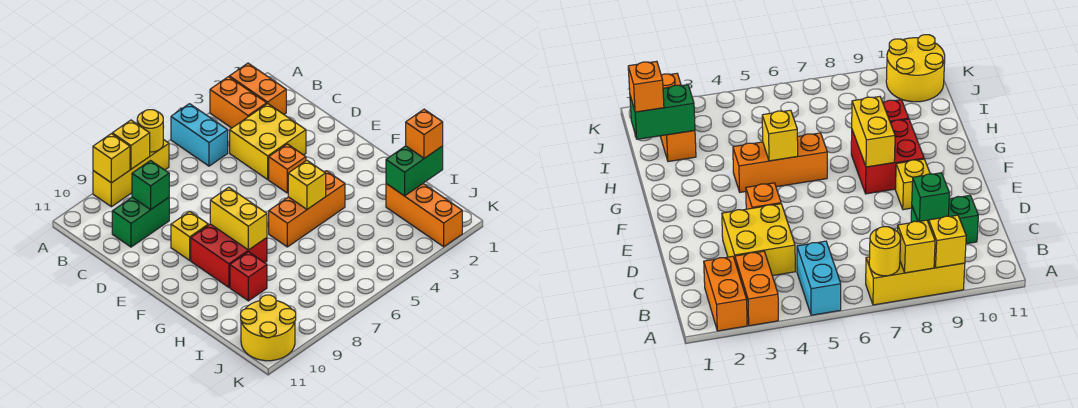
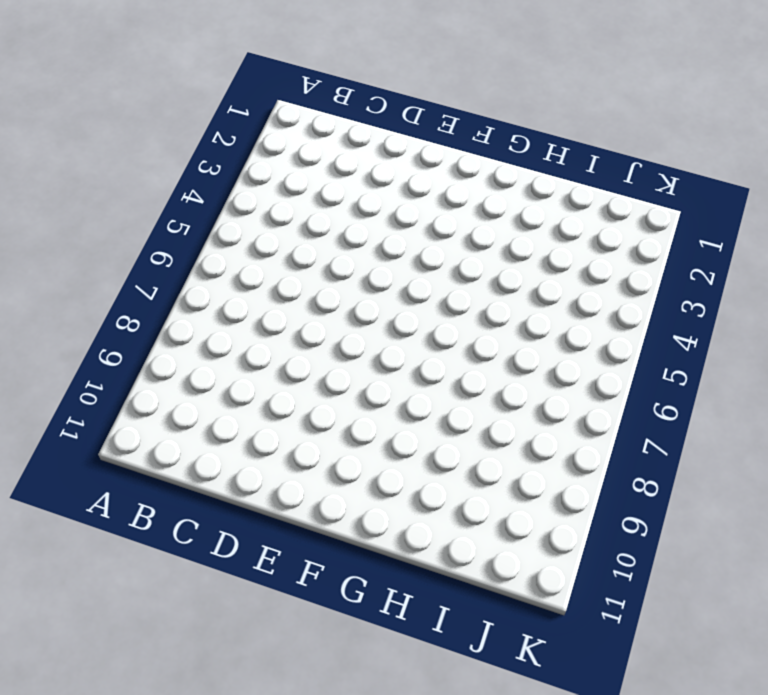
none -> orange brick A2:B2 level 1
none -> orange brick A3:B3 level 1
none -> cyan brick A5:B5 level 1

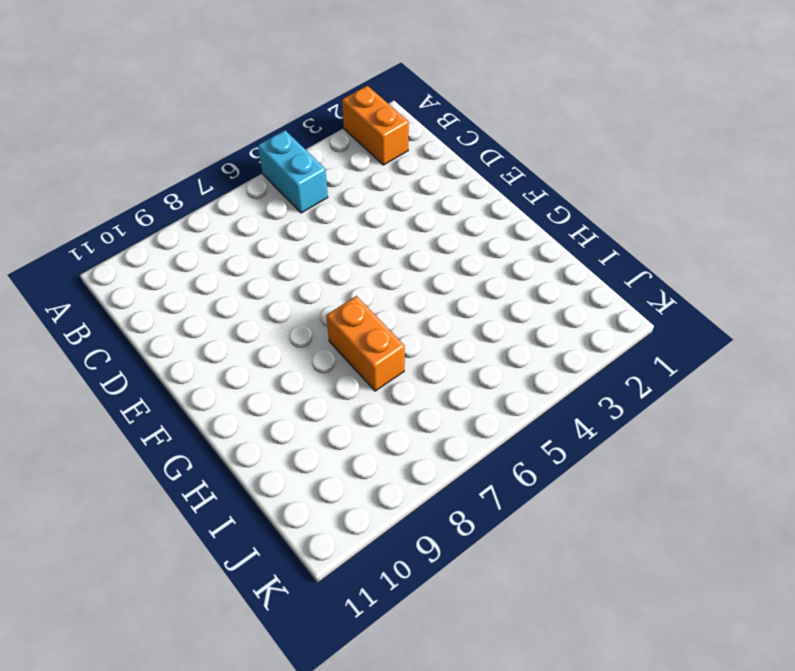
orange brick G7:H7 level 1 -> orange brick A3:B3 level 1
none -> yellow brick A7:A9 level 1
none -> yellow brick C3:D4 level 1
none -> green brick C9:C10 level 1

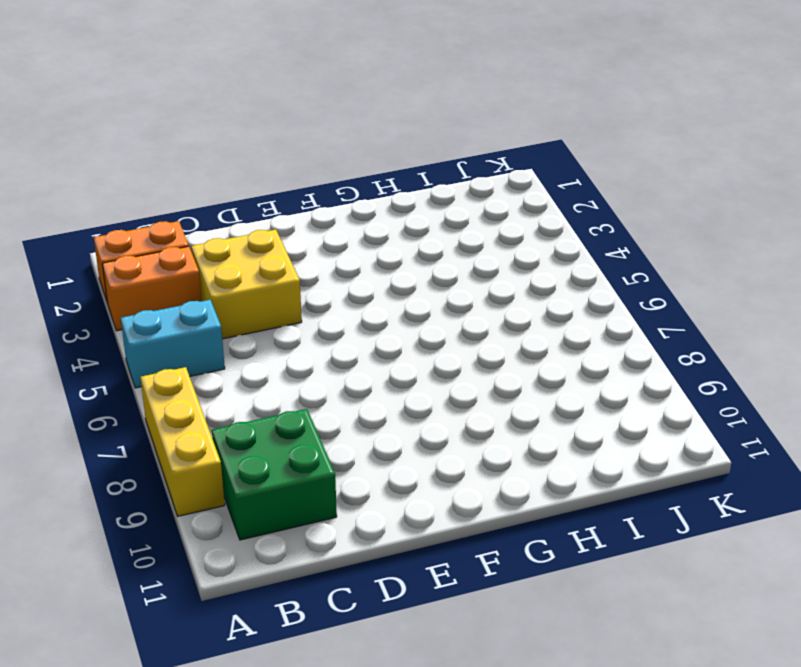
green brick B9:C10 level 1 -> green brick C9:C10 level 1
none -> orange brick E4 level 1
none -> yellow brick E9 level 1
none -> red brick F8:G9 level 1

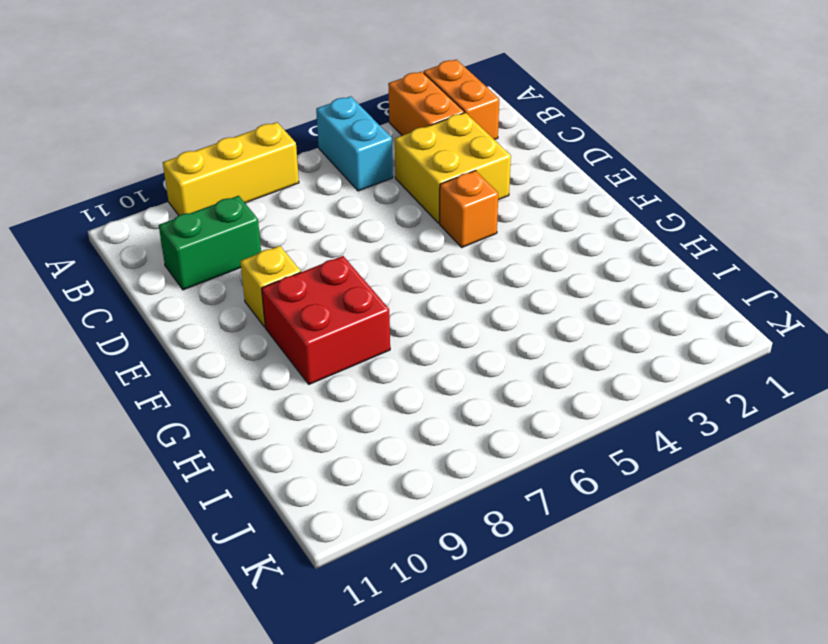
none -> orange brick G4:G6 level 1
none -> red brick H9 level 1
none -> orange brick I2:K2 level 1

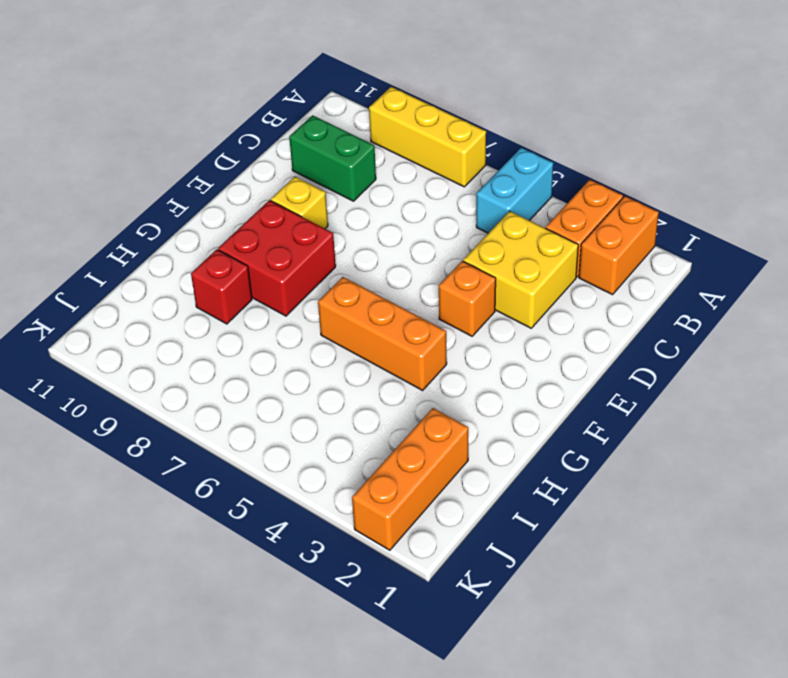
none -> yellow round brick J10:K11 level 1
none -> yellow round brick A7 level 2
none -> yellow brick A8 level 2

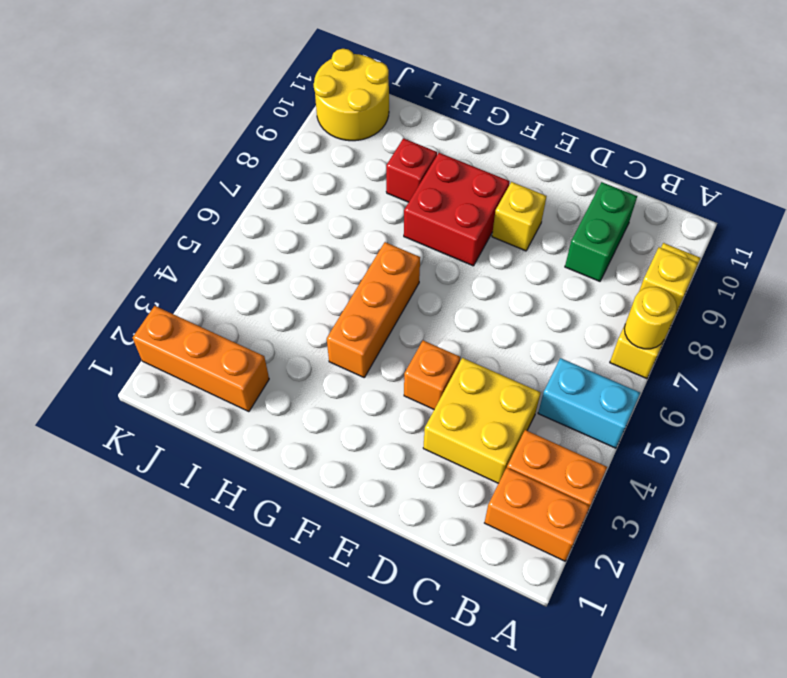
none -> yellow brick A9 level 2
none -> green brick C9 level 2
none -> yellow brick F8:G8 level 2

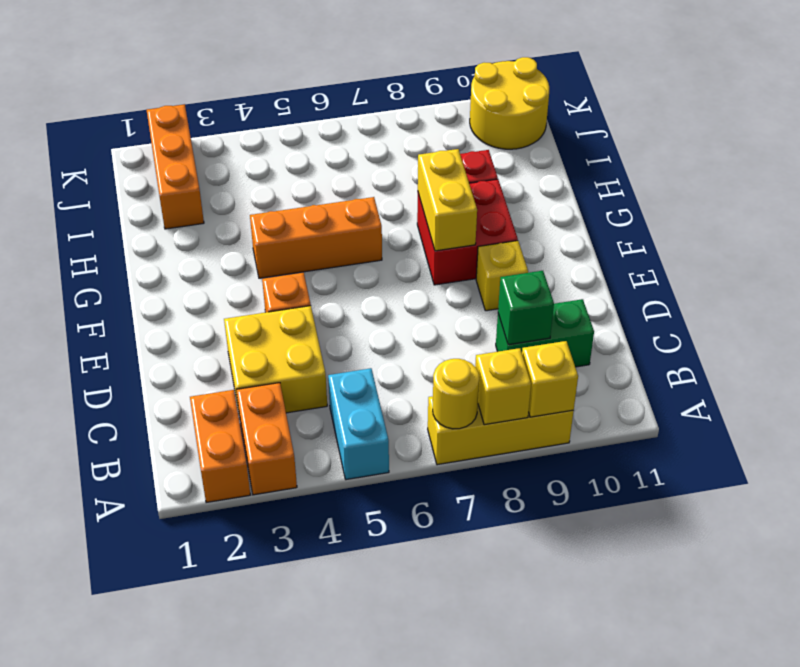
none -> yellow brick G5 level 2
none -> green brick I1:I2 level 2
none -> orange brick I1 level 3

